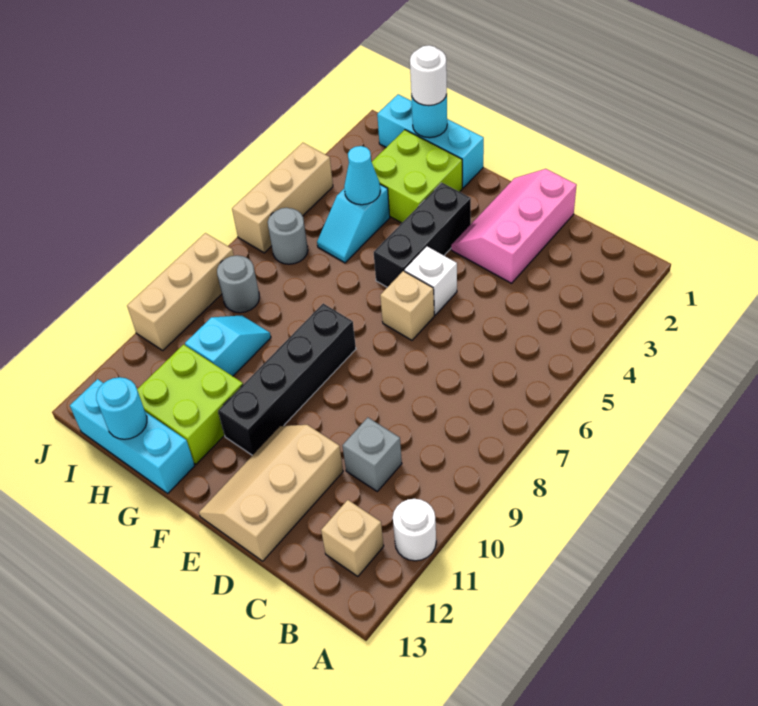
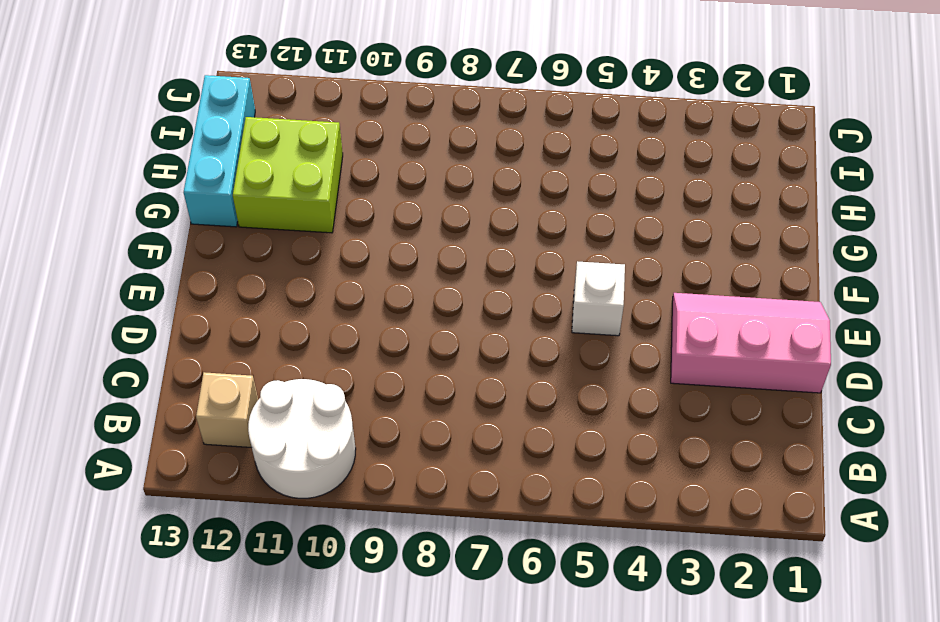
white round brick A10:B11 level 1 -> white round brick A11 level 1
none -> grey brick C10 level 1
none -> tan slope D11:E13 level 1 top D
none -> tan brick E6 level 1

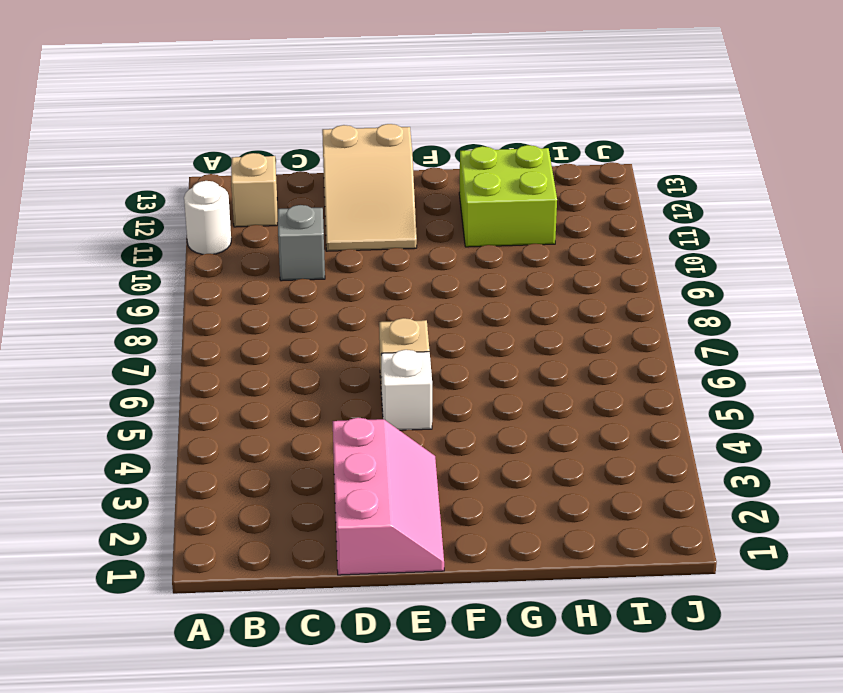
tan slope D11:E13 level 1 top 13 -> tan slope D11:E13 level 1 top D
none -> black brick F3:F5 level 1
none -> black brick F8:F11 level 1
none -> cyan brick G1:I1 level 1

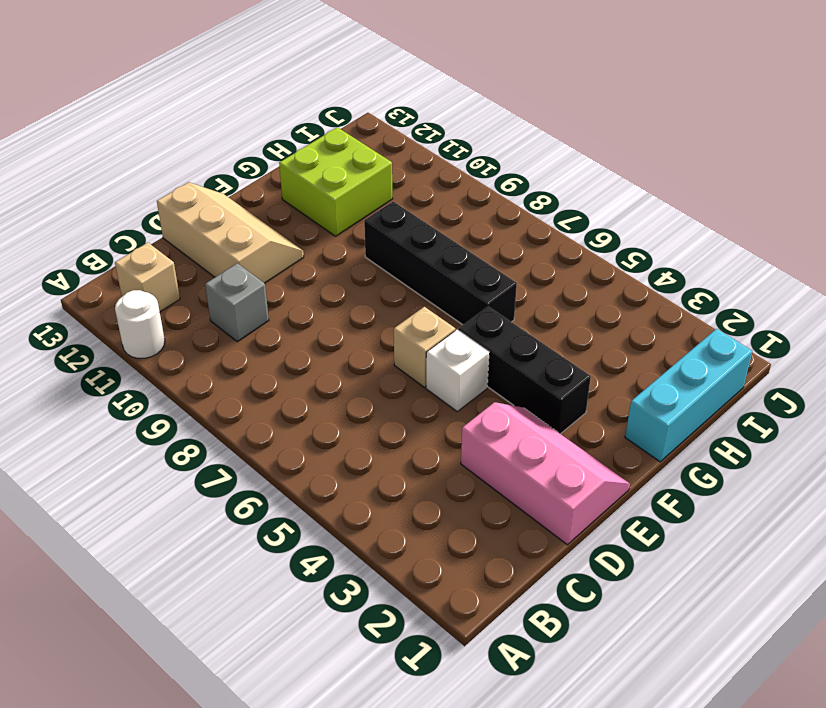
black brick G6:G9 level 1 -> black brick F8:F11 level 1
none -> lime brick G2:H3 level 1
none -> cyan brick G13:I13 level 1
none -> cyan slope H4:H5 level 1 top 4

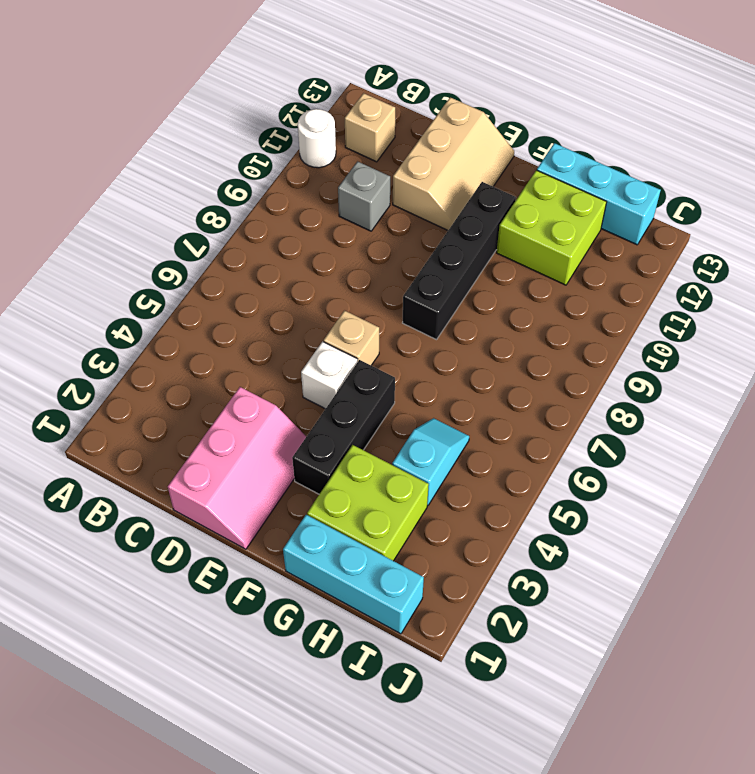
none -> cyan slope H9:H10 level 1 top 10
none -> grey round brick I6 level 1
none -> grey round brick I8 level 1

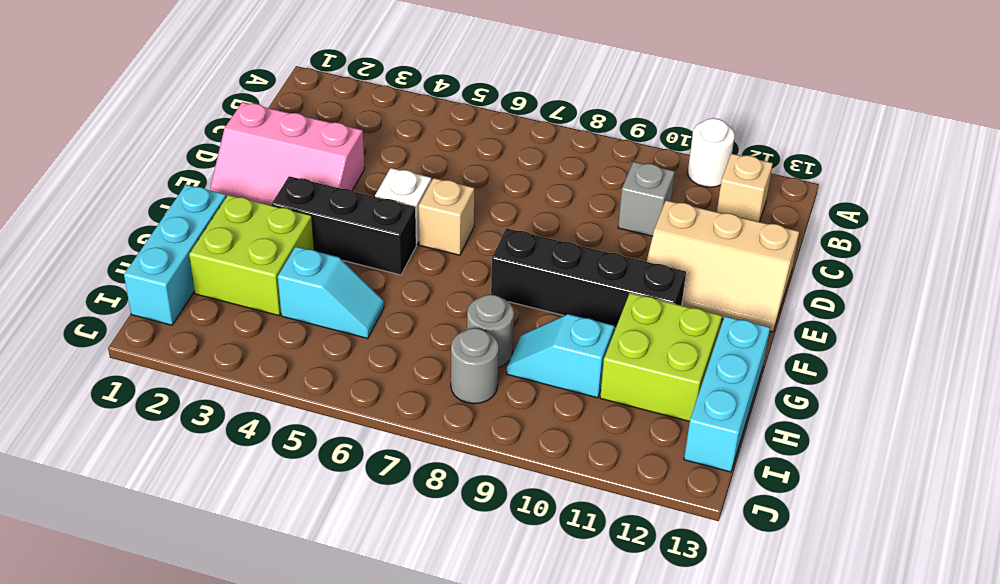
grey round brick H8 level 1 -> grey round brick I6 level 1
none -> tan brick J4:J6 level 1
none -> tan brick J8:J10 level 1
none -> cyan round brick H1 level 2

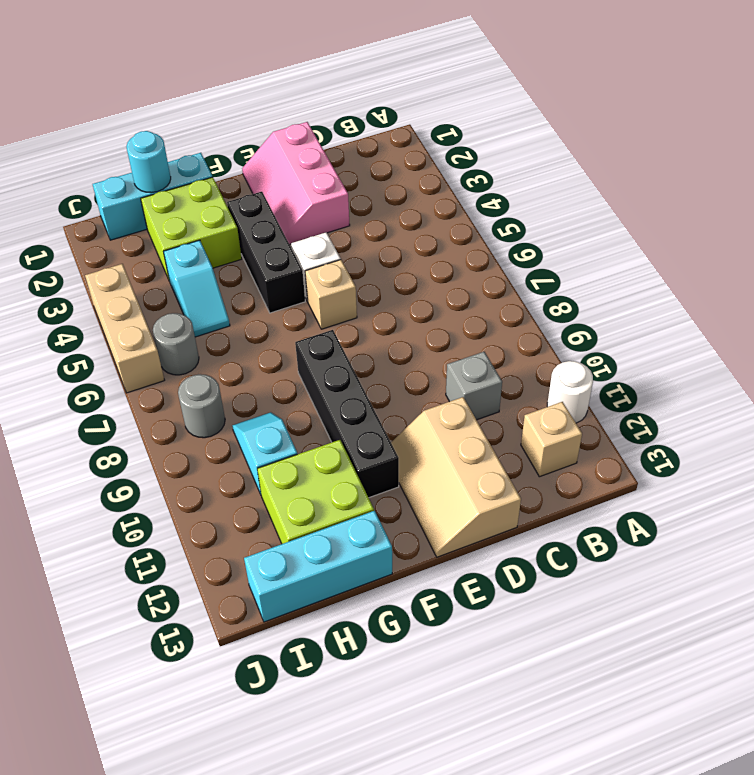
none -> tan brick J8:J10 level 1
none -> cyan cone H4 level 2
none -> cyan round brick H13 level 2

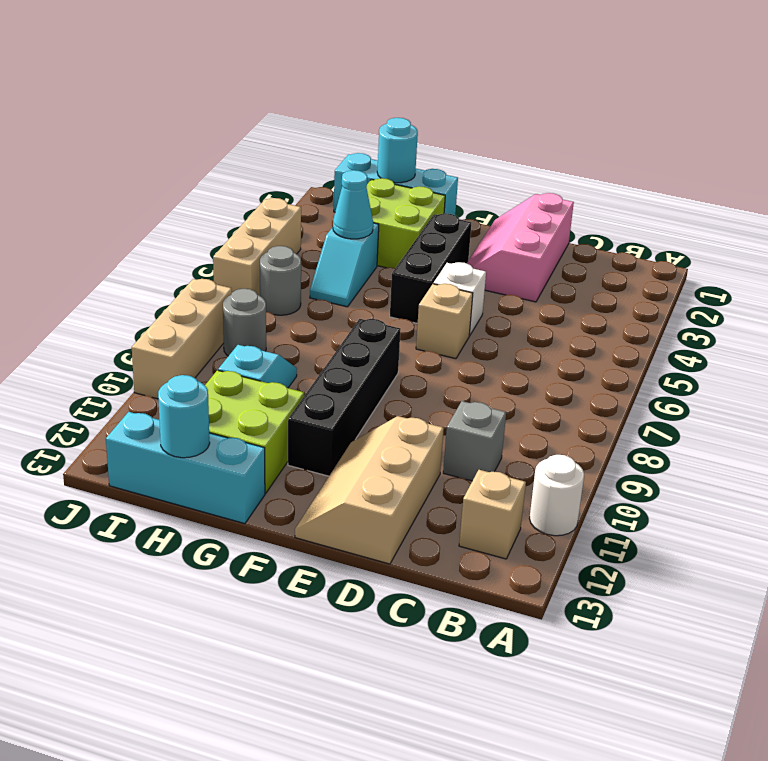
none -> white round brick H1 level 3

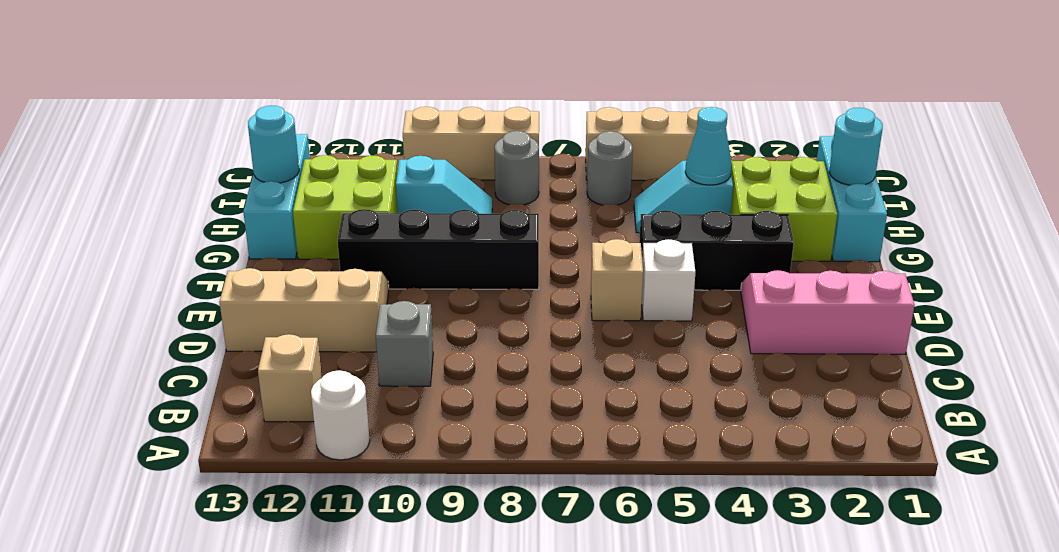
none -> white round brick H1 level 3

